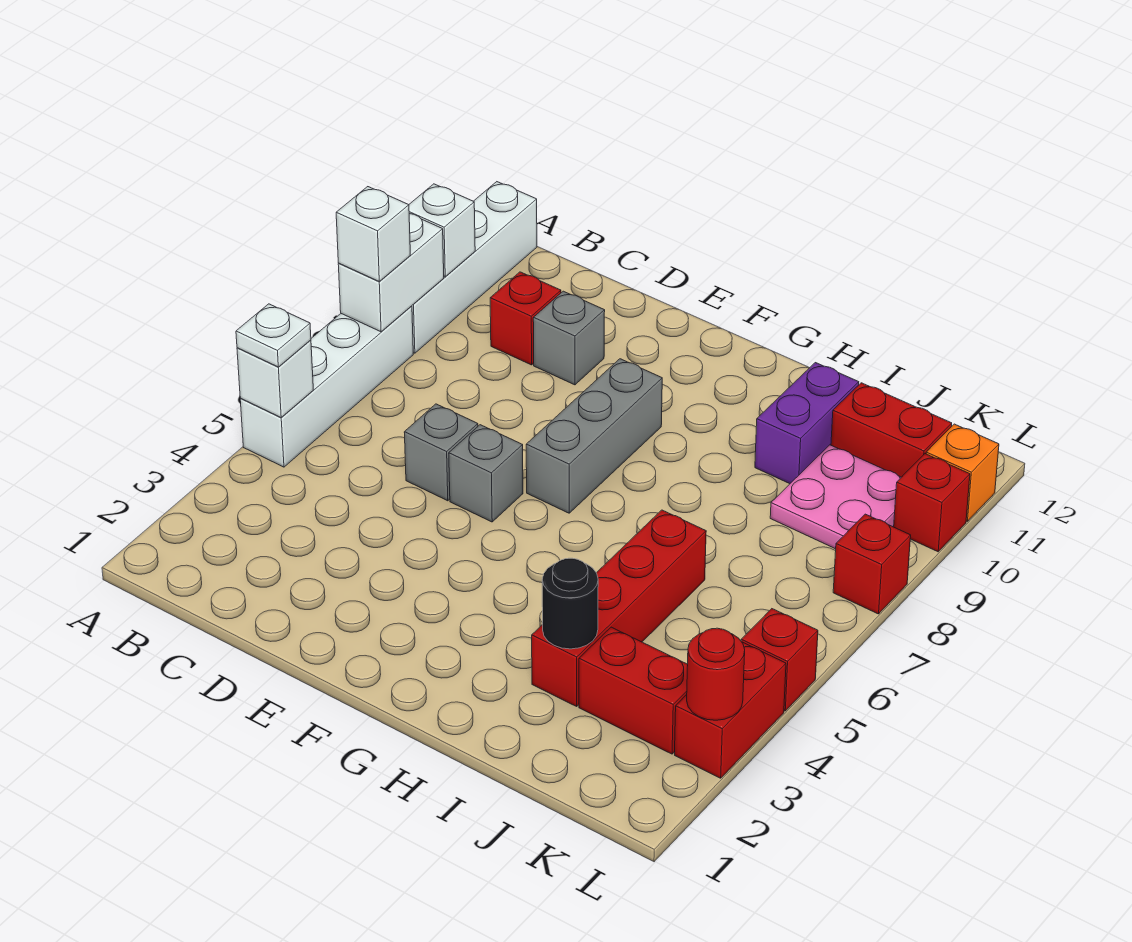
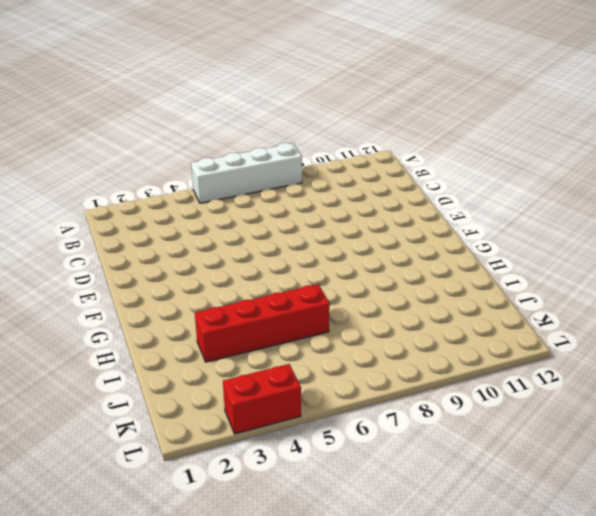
none -> white brick A9:A12 level 1
none -> red brick C10 level 1
none -> grey brick D6 level 1

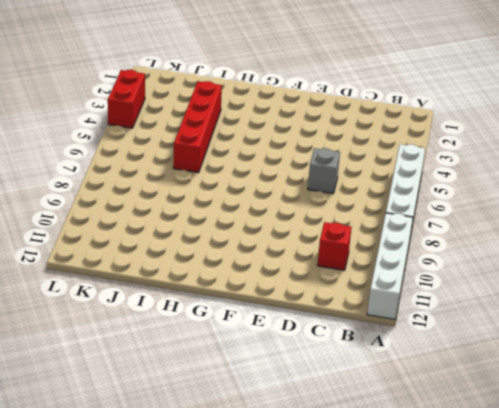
none -> grey brick D10 level 1
none -> grey brick E6 level 1
none -> grey brick F7:F9 level 1

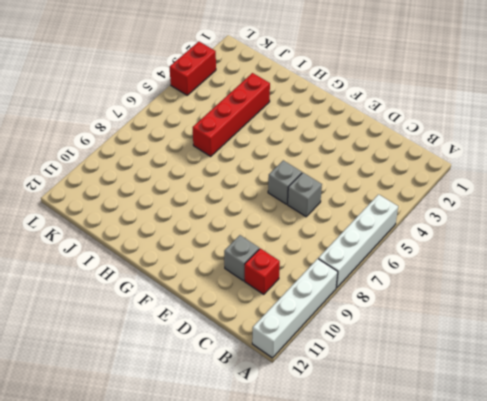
none -> grey brick F7:F9 level 1
none -> purple brick I10:I11 level 1
none -> red brick J3:K3 level 1

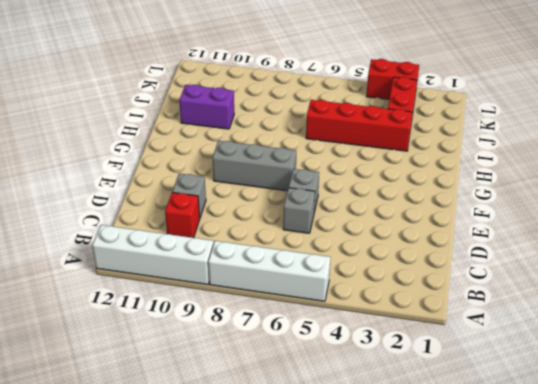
none -> pink plate J9:K10 level 1
none -> red brick J11:K11 level 1
none -> red brick L5 level 1

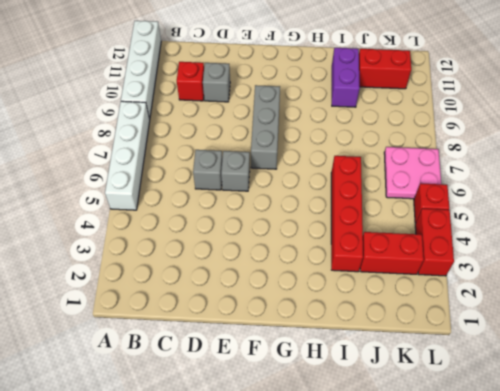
pink plate K6:L7 level 1 -> pink plate J9:K10 level 1
none -> red brick L8 level 1
none -> red brick L10 level 1
none -> orange brick L11 level 1

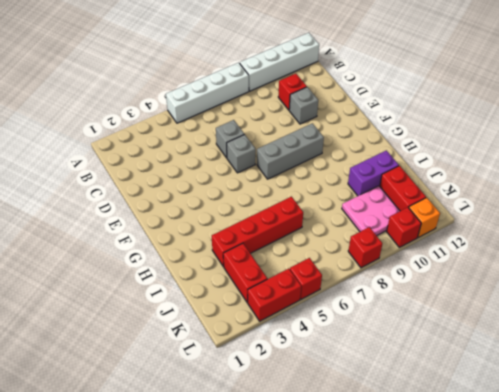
none -> white brick A5 level 2
none -> white brick A8:A9 level 2
none -> white brick A10 level 2

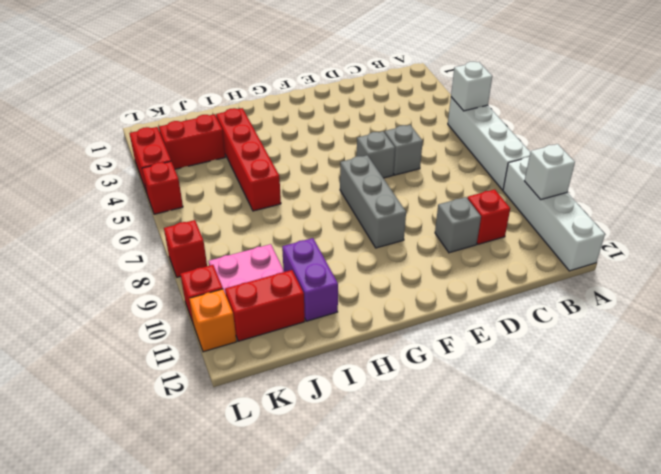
none -> white brick A8:A9 level 2
none -> black round brick I3 level 2
none -> red round brick L3 level 2

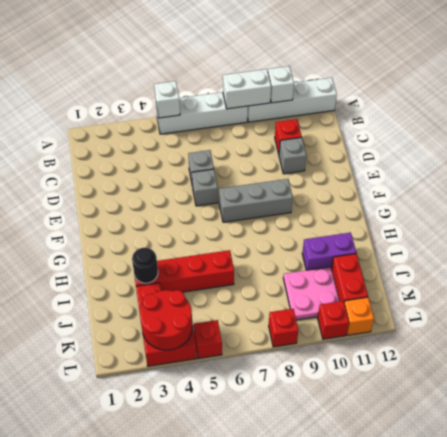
red round brick K3:L4 level 2 -> red round brick L3 level 2
none -> white plate A5 level 3
none -> white brick A8 level 3

